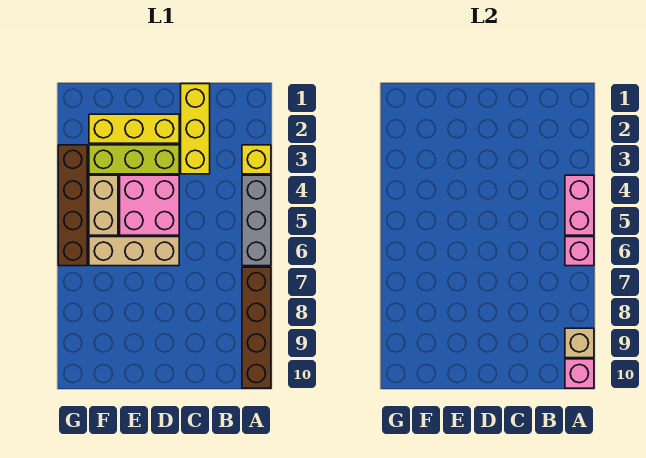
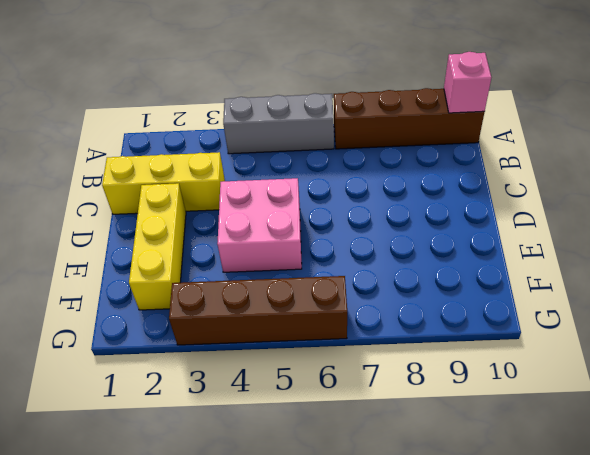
none -> yellow brick A3 level 1
none -> lime brick D3:F3 level 1
none -> tan brick D6:F6 level 1

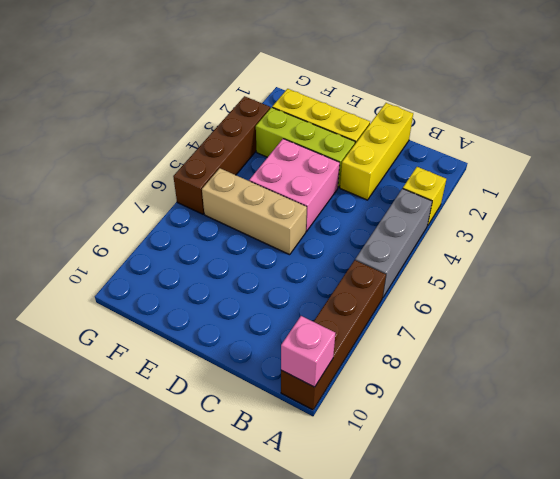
none -> tan brick F4:F5 level 1
none -> pink brick A4:A5 level 2
none -> pink brick A6 level 2

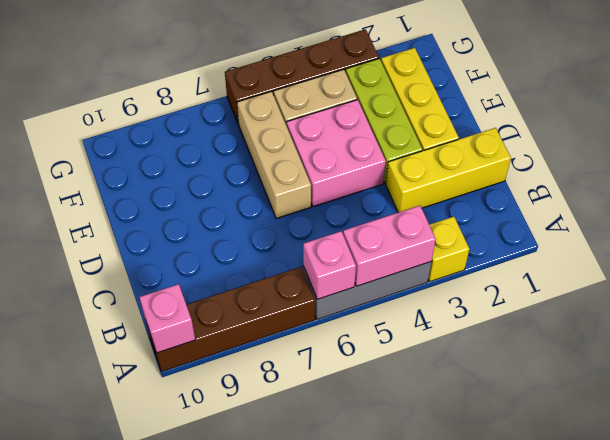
none -> tan brick A9 level 2

